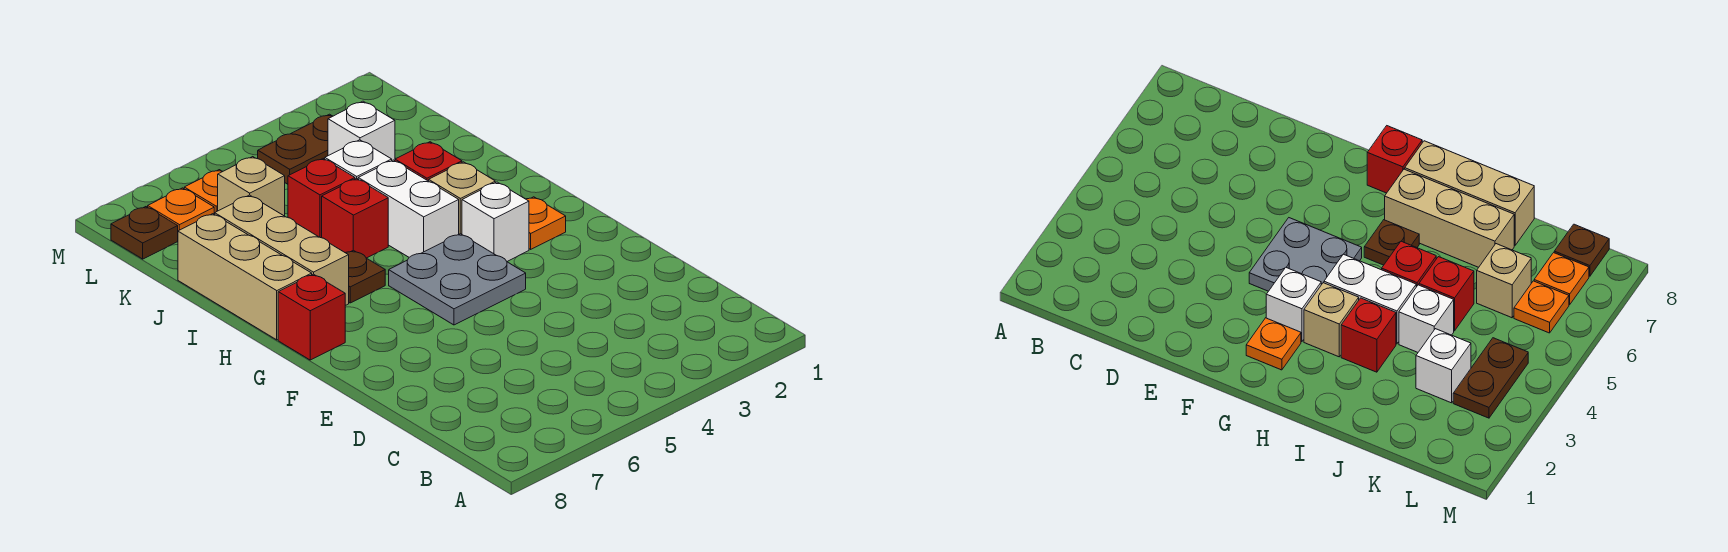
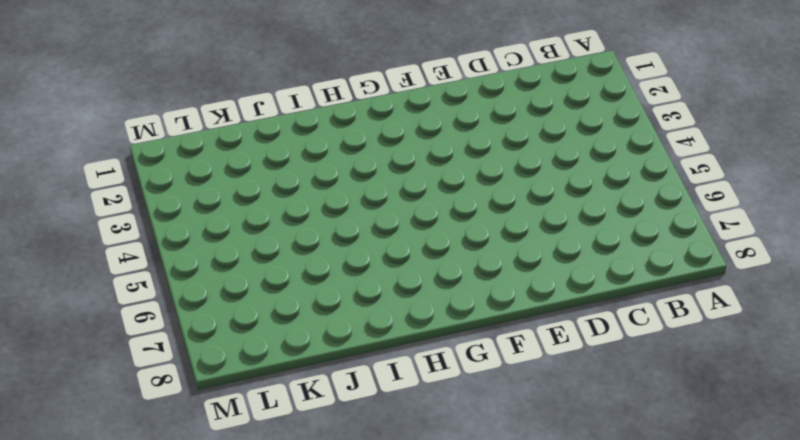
none -> grey plate F4:G5 level 1
none -> orange plate G2 level 1
none -> white brick G3 level 1

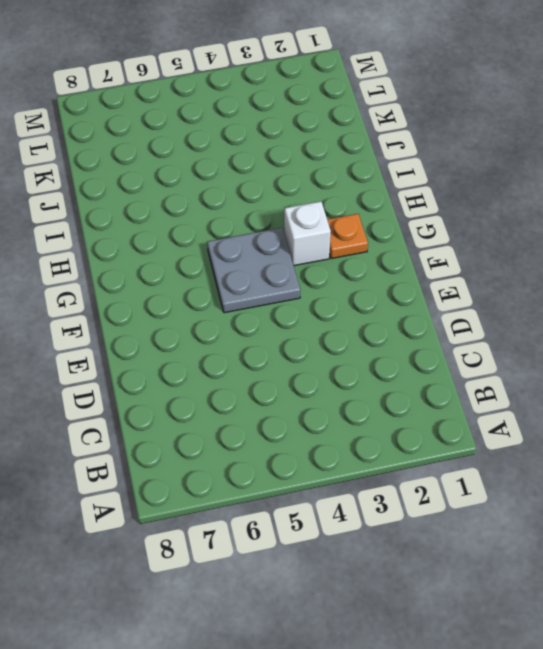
none -> red brick G8 level 1
none -> tan brick H3 level 1
none -> white brick H4:I4 level 1

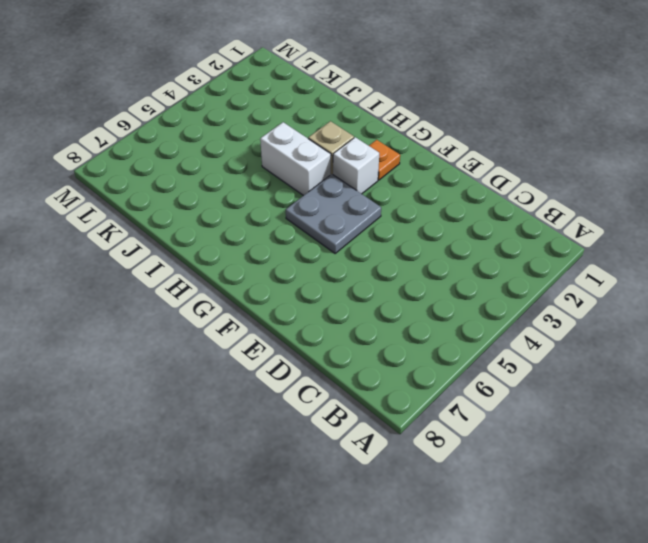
none -> red brick G8 level 1
none -> brown plate H6 level 1
none -> tan brick H7:J7 level 1

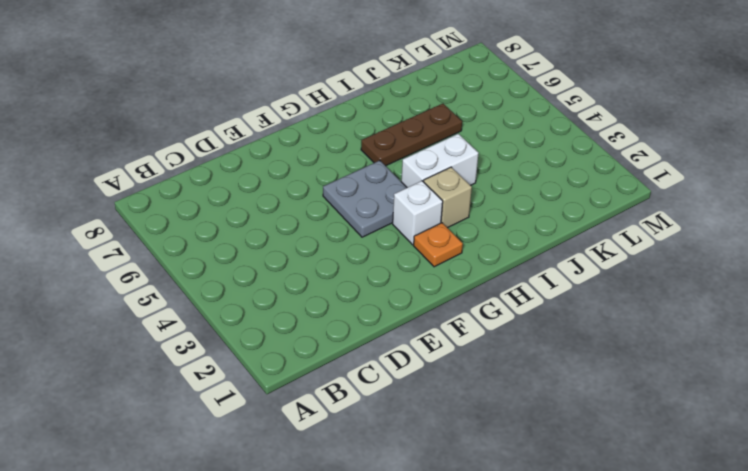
brown plate H6:J6 level 1 -> brown plate H6 level 1
none -> red brick G8 level 1
none -> tan brick H7:J7 level 1
none -> tan brick H8:J8 level 1

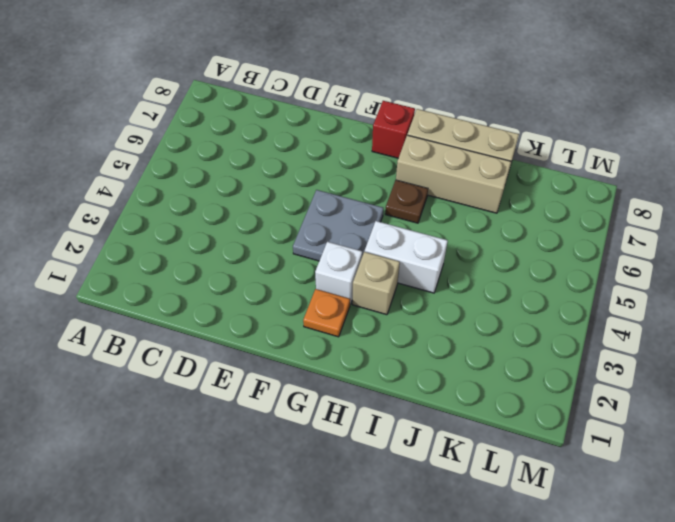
none -> red brick I3 level 1
none -> red brick I5 level 1
none -> white brick J4 level 1

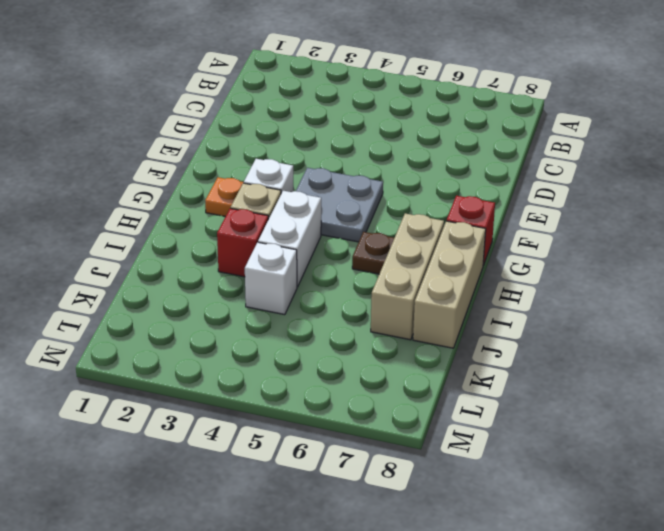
none -> red brick I5 level 1
none -> red brick J5 level 1
none -> white brick K3 level 1

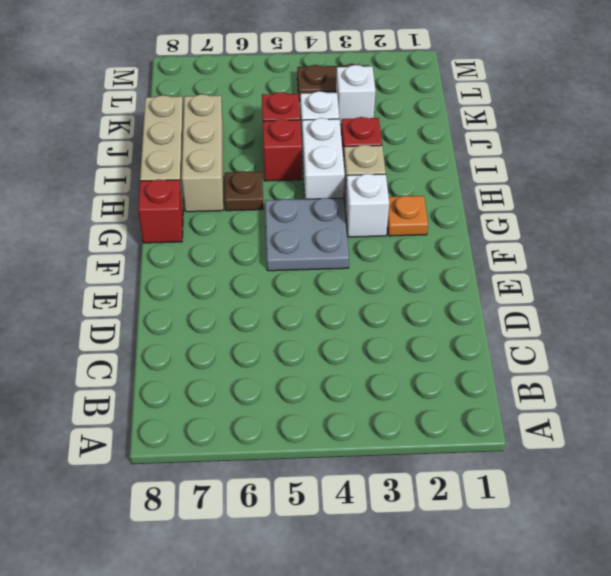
none -> tan brick K6 level 1
none -> orange plate L6 level 1
none -> orange plate L7 level 1

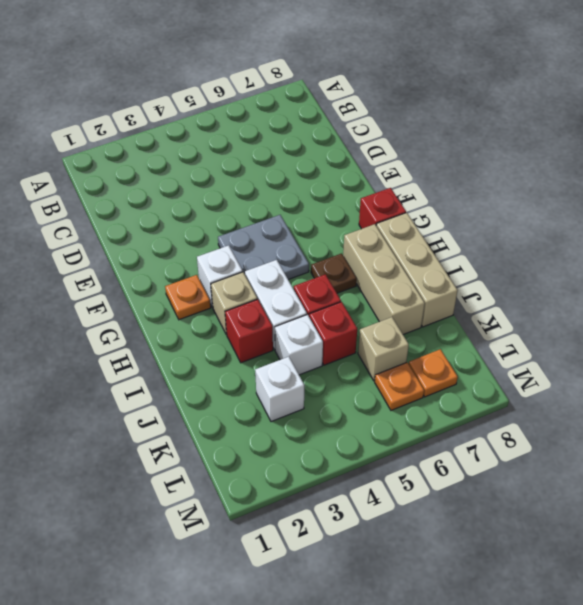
none -> brown plate L3:L4 level 1
none -> brown plate L8 level 1

